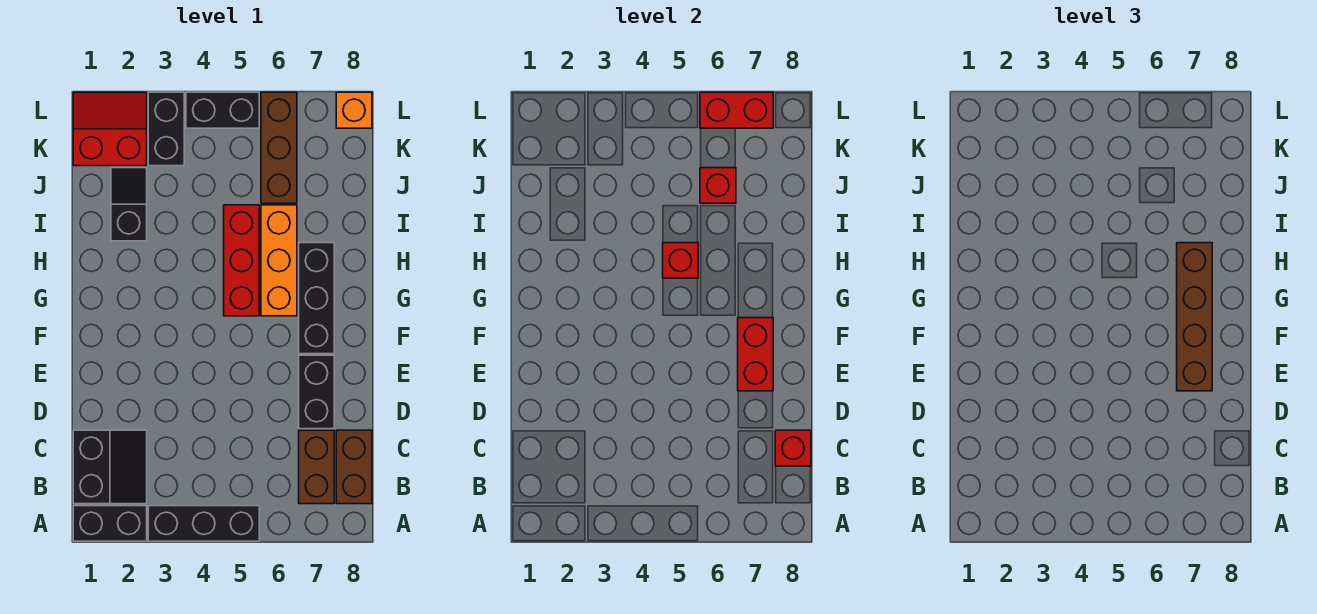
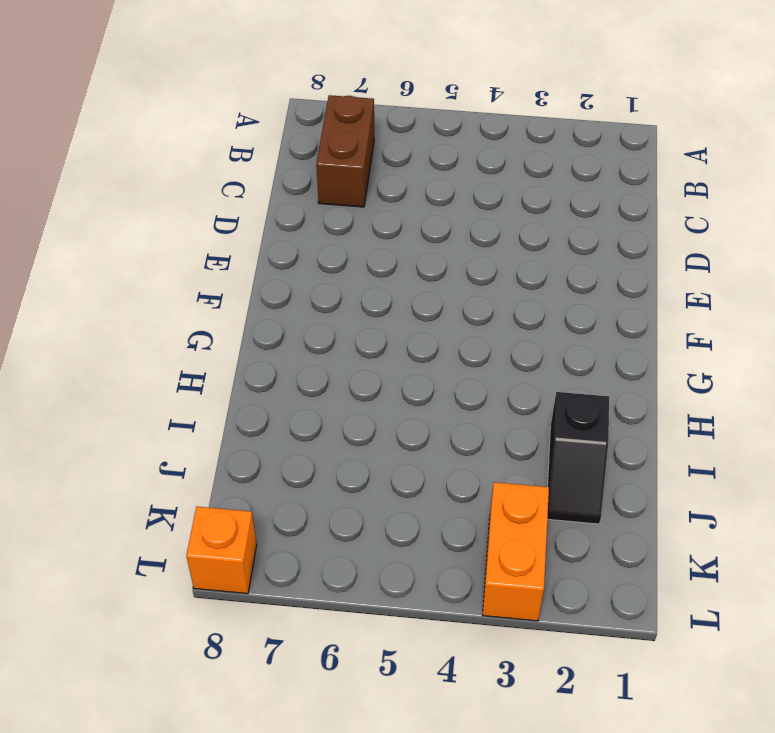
orange brick K3:L3 level 1 -> black brick K3:L3 level 1
none -> black brick A1:A2 level 1
none -> black brick A3:A5 level 1
none -> black slope B1:C2 level 1 top 1

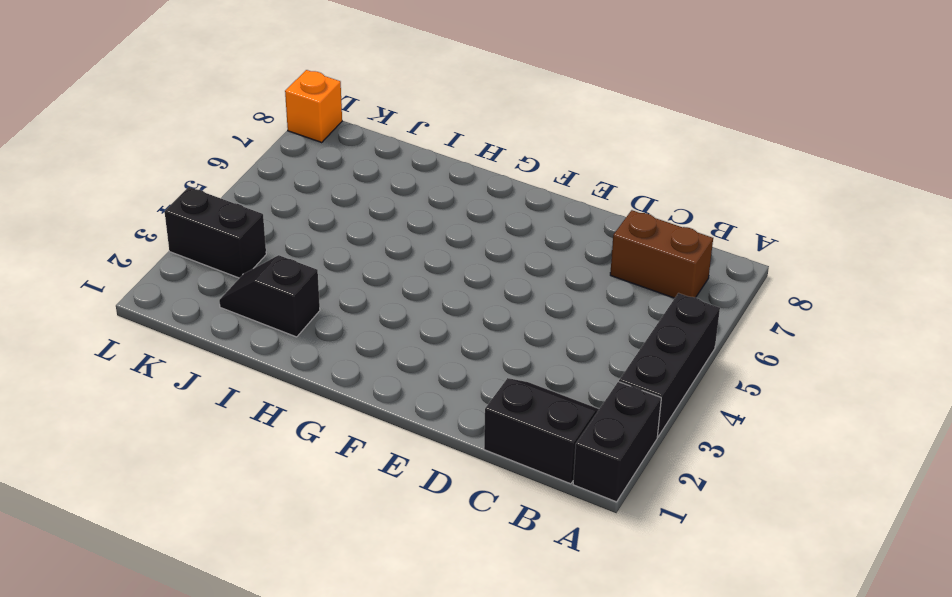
none -> brown brick B8:C8 level 1
none -> black brick D7:E7 level 1
none -> black brick F7:H7 level 1

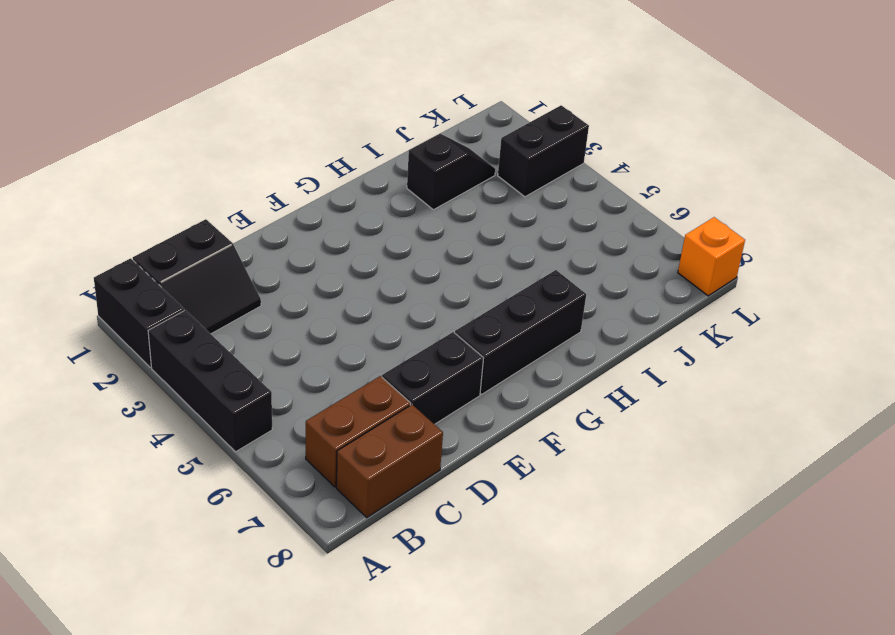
none -> red brick G5:I5 level 1
none -> orange brick G6:I6 level 1
none -> brown brick J6:L6 level 1

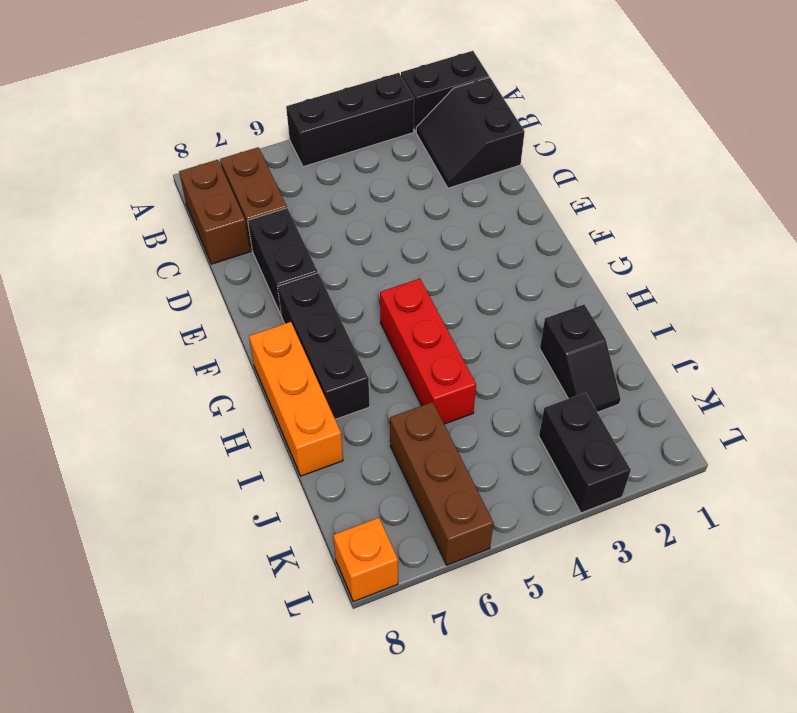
orange brick G8:I8 level 1 -> orange brick G6:I6 level 1
none -> red slope K1:L2 level 1 top K
none -> black brick L4:L5 level 1
none -> red brick C8 level 2

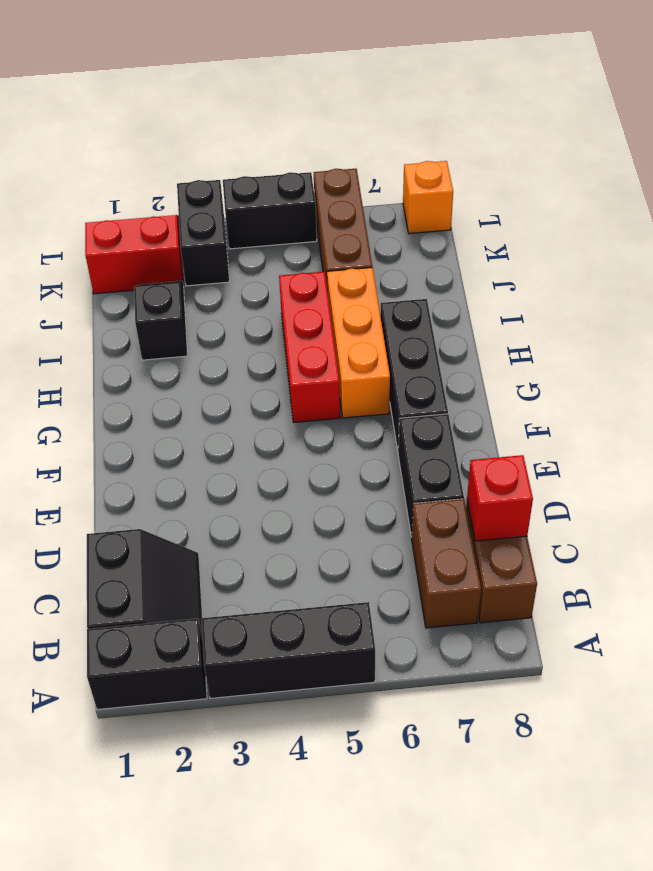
none -> red brick E7:F7 level 2
none -> red brick H5 level 2
none -> red brick J6 level 2

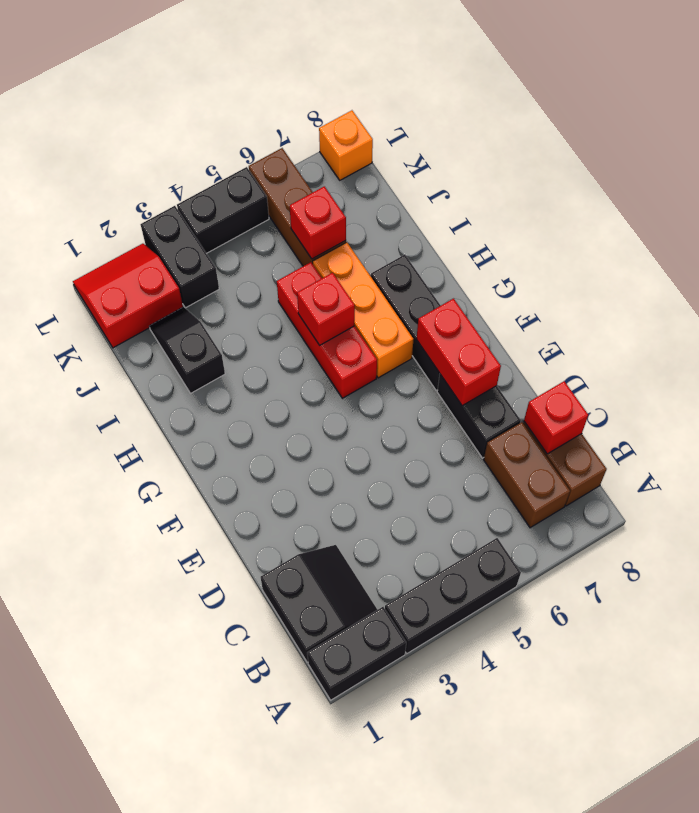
none -> red brick L6:L7 level 2
none -> brown brick E7:H7 level 3

